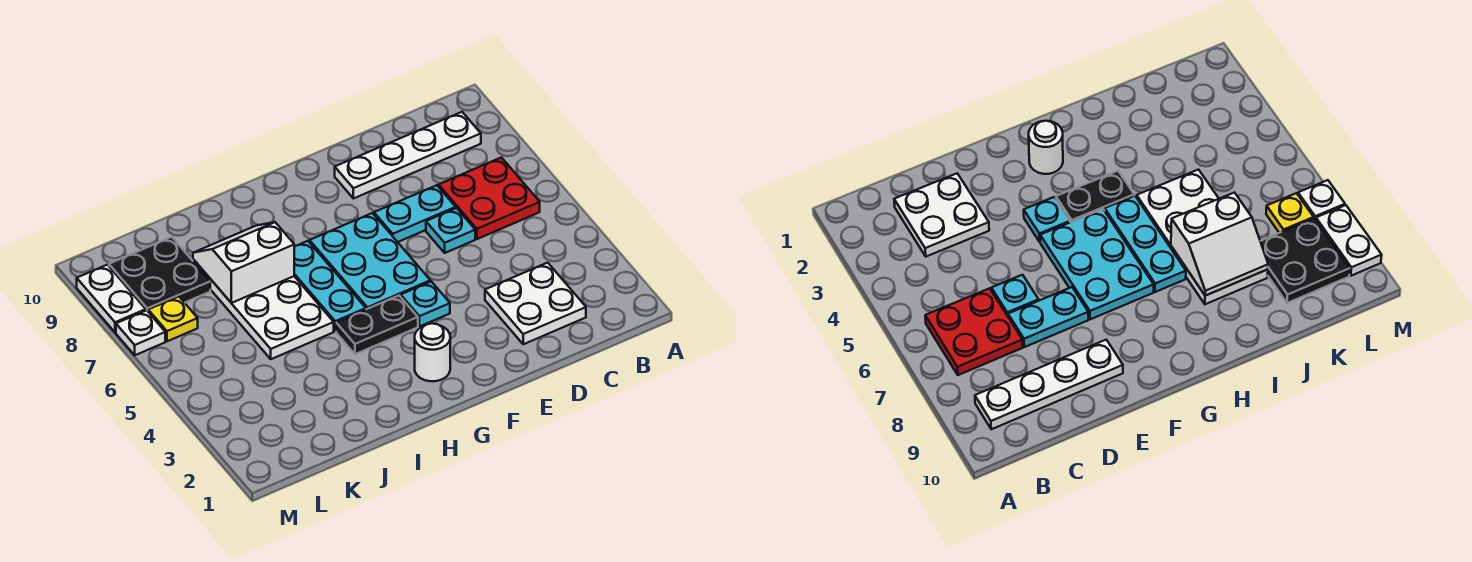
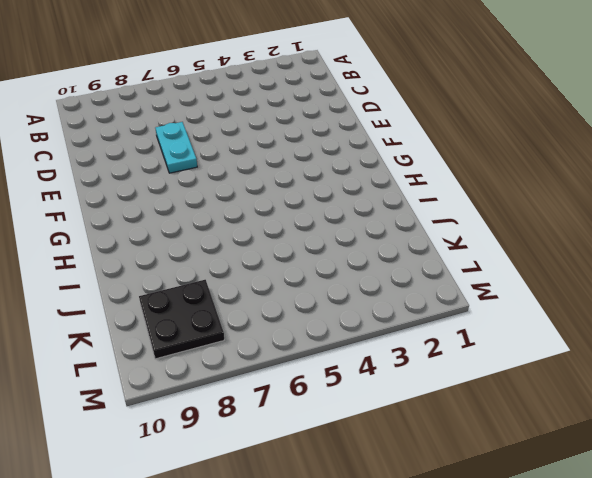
none -> red plate B6:C7 level 1
none -> white plate B9:E9 level 1
none -> white plate C2:D3 level 1

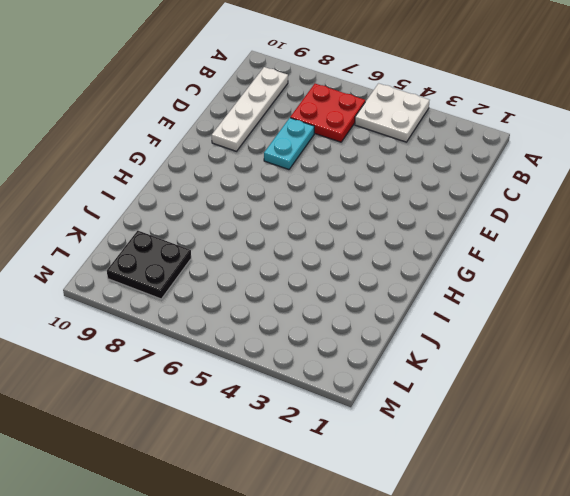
white plate A4:B5 level 1 -> white plate C2:D3 level 1
none -> cyan plate D6 level 1
none -> cyan plate F4 level 1
none -> cyan plate F5:G7 level 1

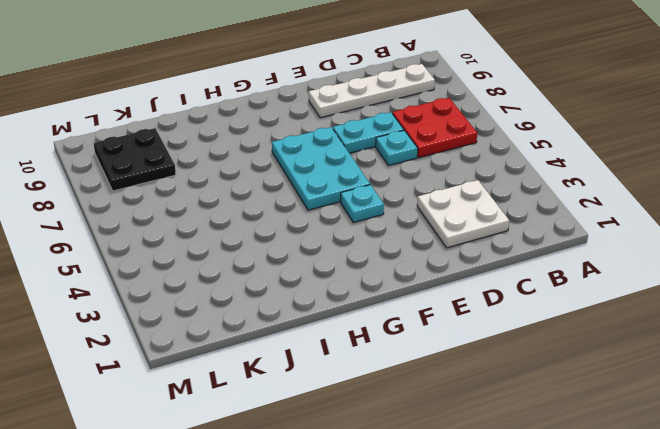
none -> white round brick G2 level 1
none -> black plate G4:H4 level 1
none -> cyan plate H5:H7 level 1

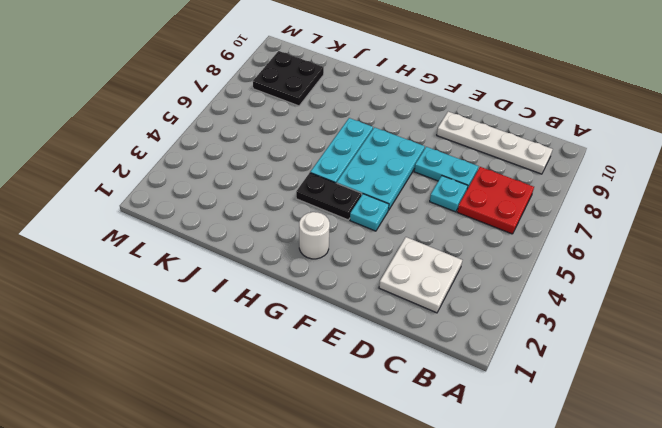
none -> white plate I5:J8 level 1
none -> yellow plate L7 level 1
none -> white plate M7 level 1

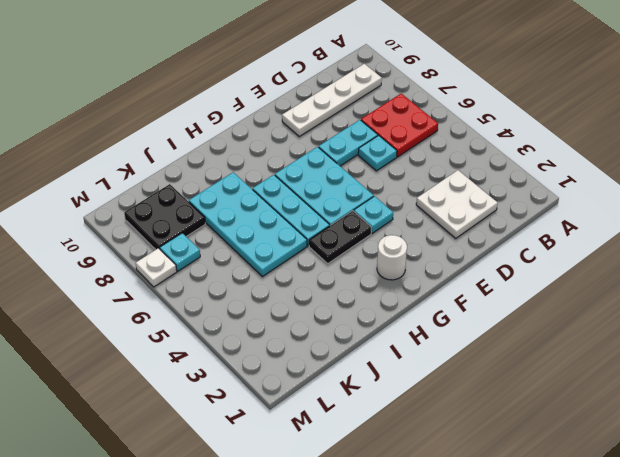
cyan plate I5:J8 level 1 -> white plate I5:J8 level 1
cyan plate L7 level 1 -> yellow plate L7 level 1
none -> white plate M8:M9 level 1
none -> white slope I7:J8 level 2 top 7

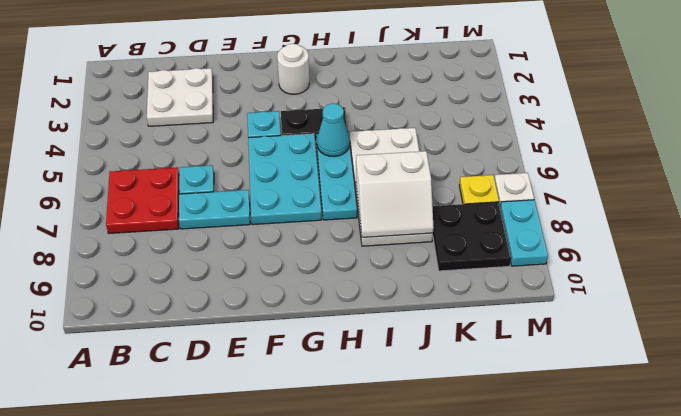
cyan cone H5 level 2 -> none
cyan plate M8:M9 level 1 -> white plate M8:M9 level 1
none -> white plate B9:E9 level 1

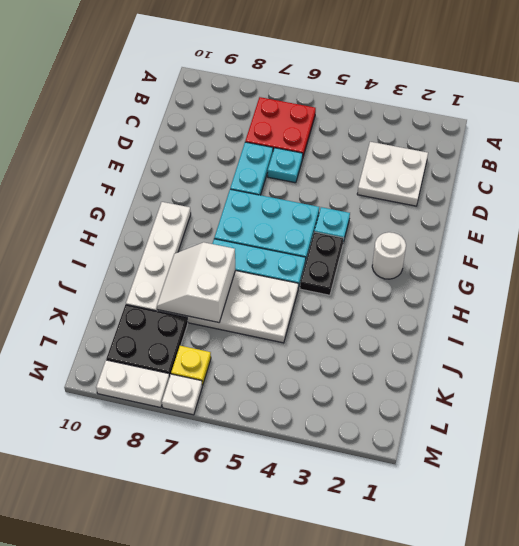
white plate G9:J9 level 1 -> white plate B9:E9 level 1

